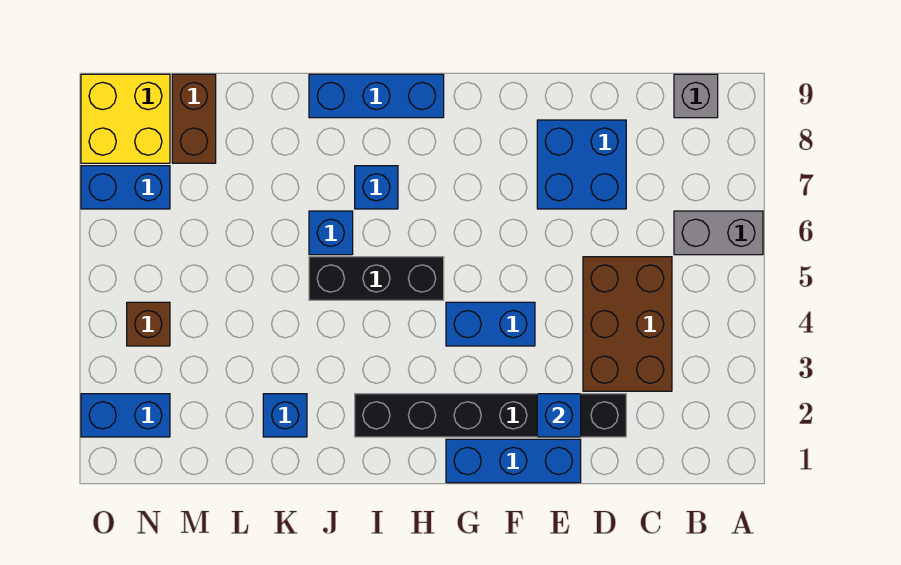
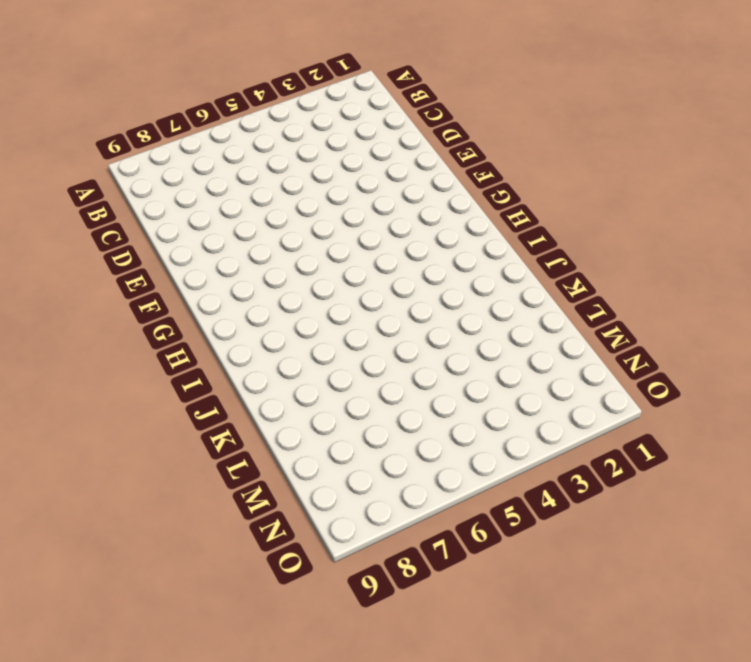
none -> grey brick A6:B6 level 1
none -> grey brick B9 level 1
none -> brown brick C3:D5 level 1

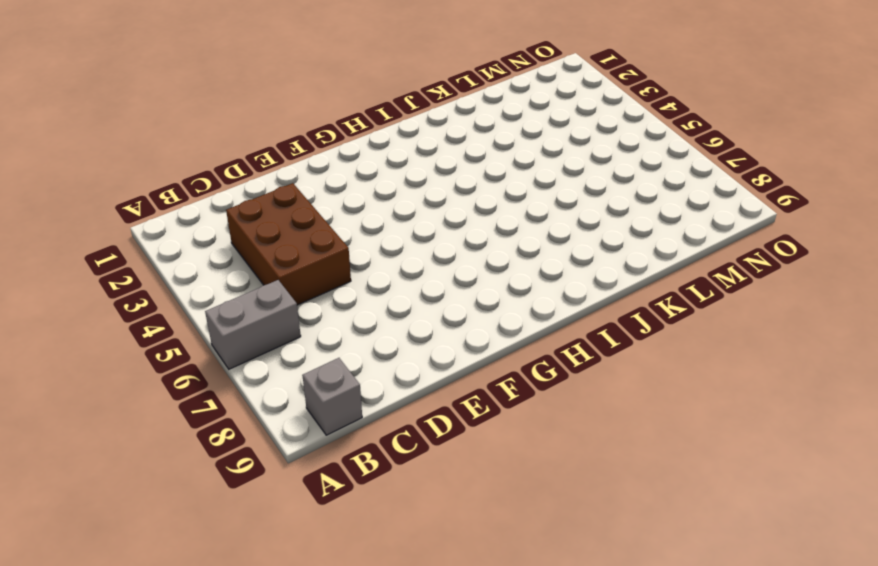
none -> black brick D2:I2 level 1
none -> blue brick D7:E8 level 1
none -> blue brick E1:G1 level 1

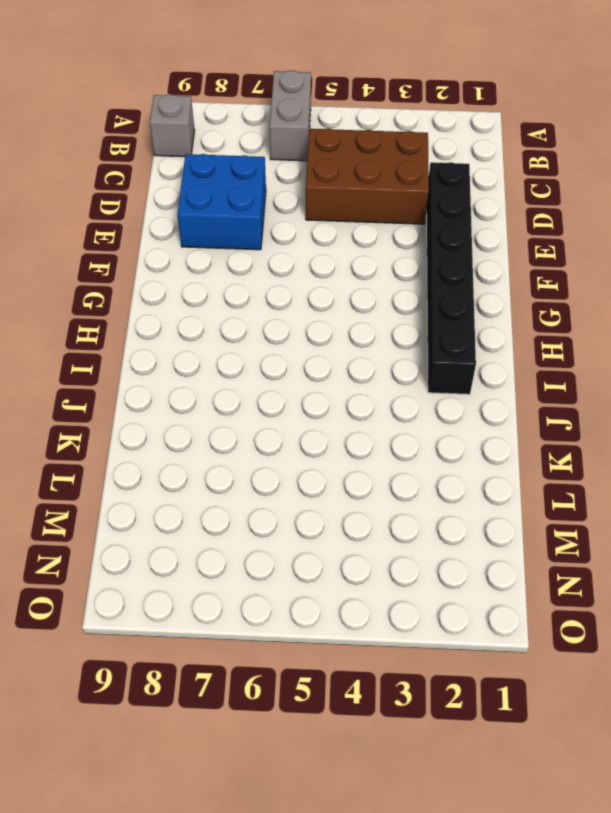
none -> blue brick E1:G1 level 1
none -> blue brick F4:G4 level 1
none -> black brick H5:J5 level 1

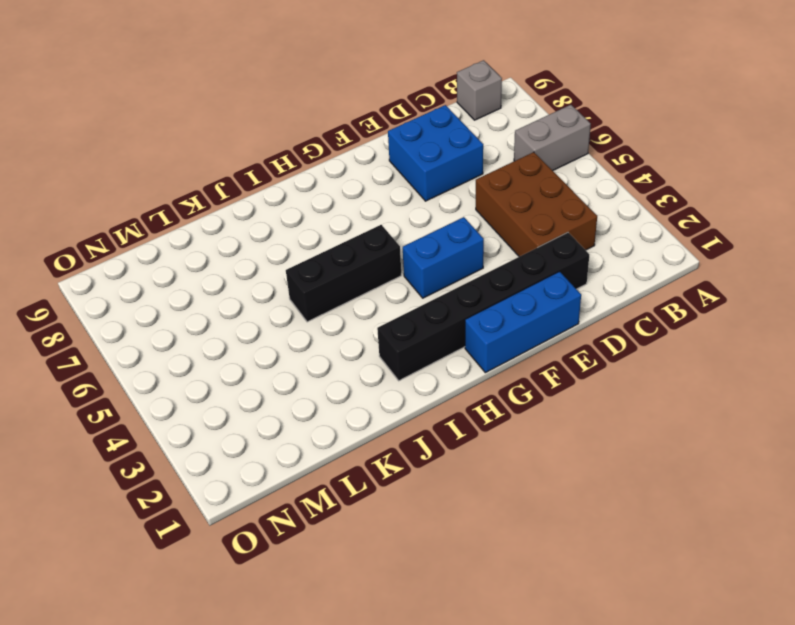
none -> blue brick H9:J9 level 1
none -> blue brick I7 level 1
none -> blue brick J6 level 1

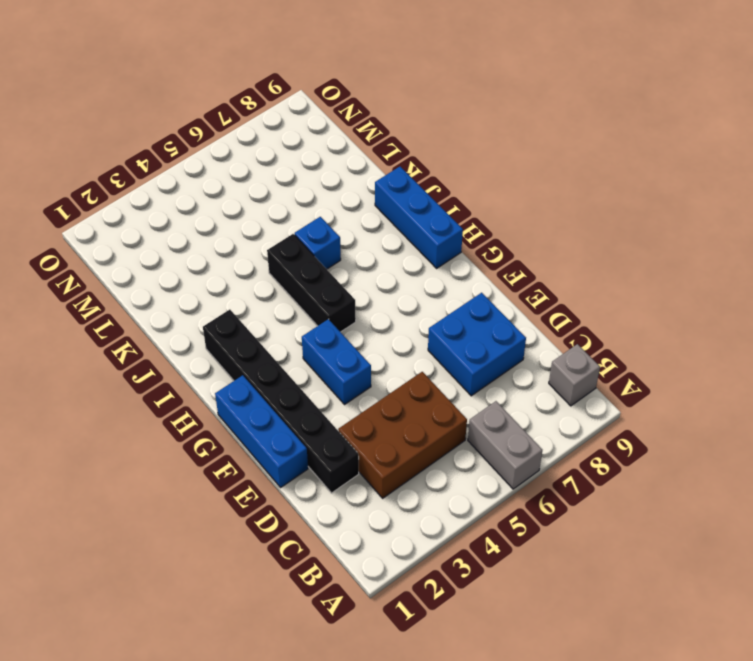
none -> blue brick I7 level 1
none -> blue brick K2 level 1
none -> brown brick M8:M9 level 1

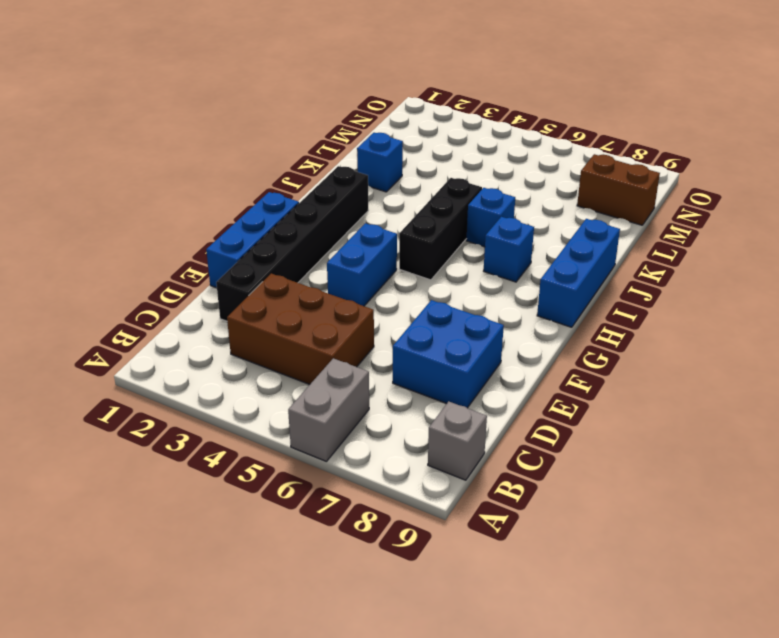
none -> blue brick N2:O2 level 1
none -> brown brick N4 level 1
none -> blue brick N7:O7 level 1

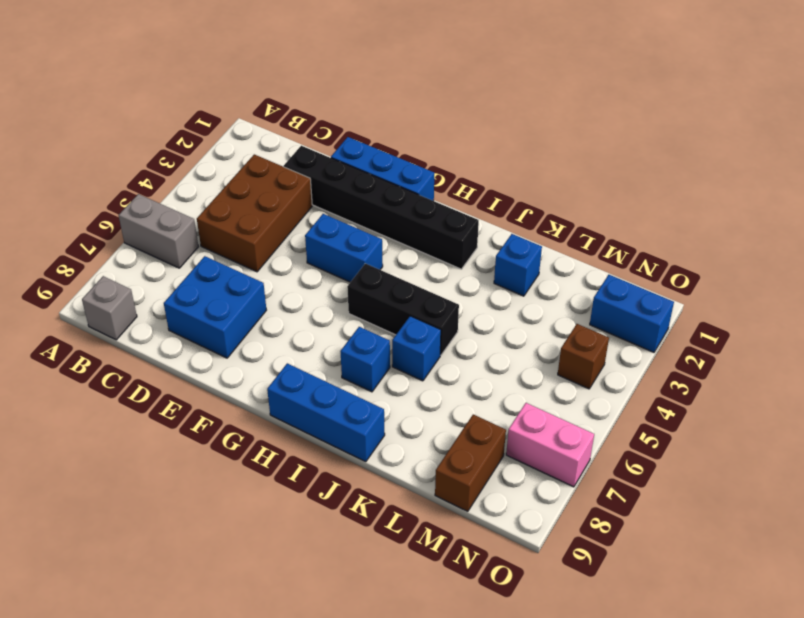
pink brick N7:O7 level 1 -> blue brick N7:O7 level 1
none -> yellow brick N8:O9 level 1
none -> blue brick E2 level 2

